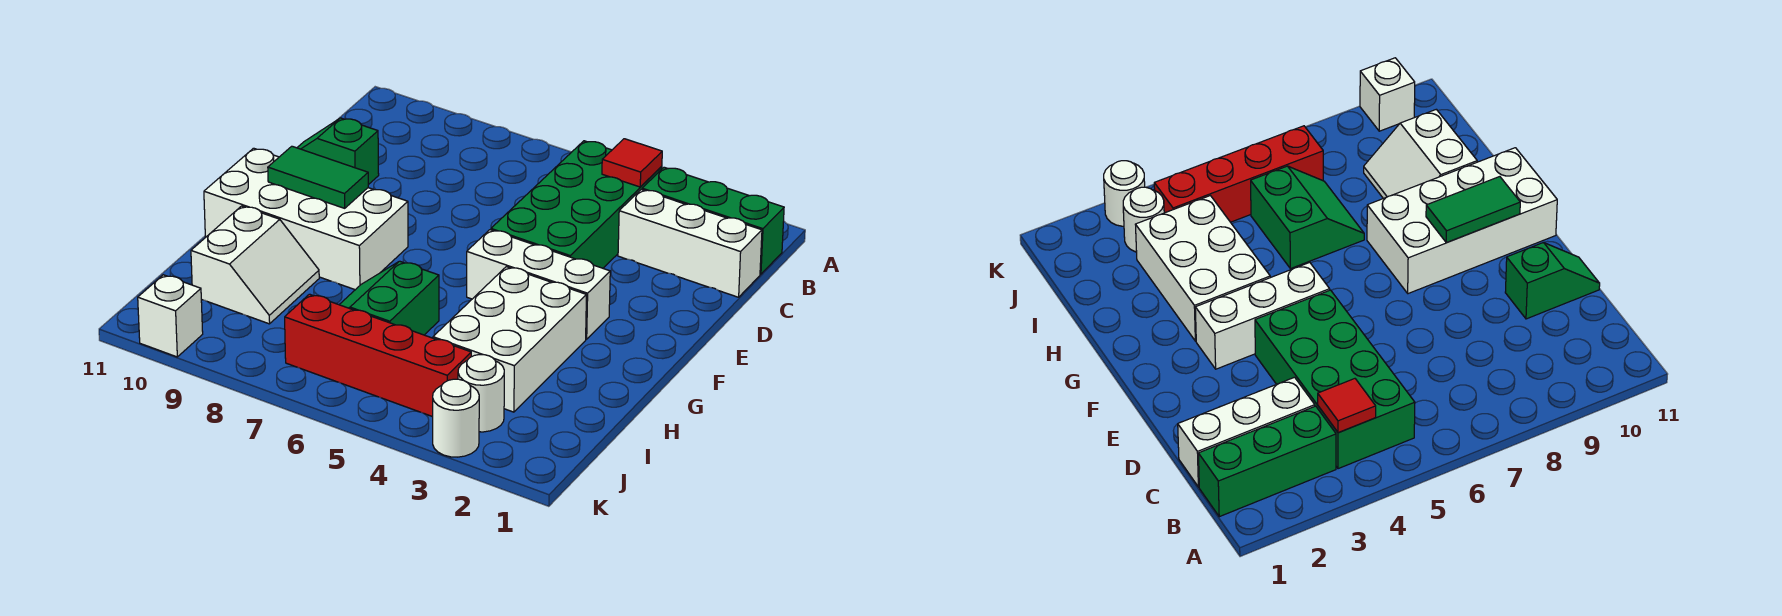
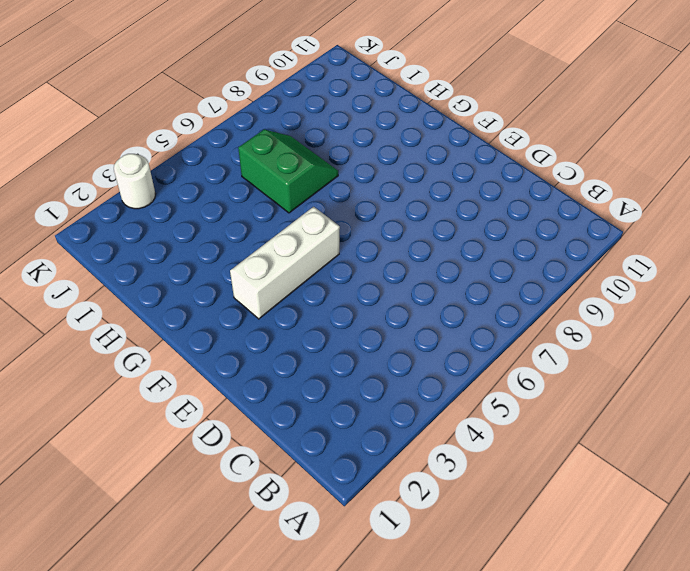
none -> green brick B1:B3 level 1
none -> green brick B4:E5 level 1
none -> white brick C1:C3 level 1

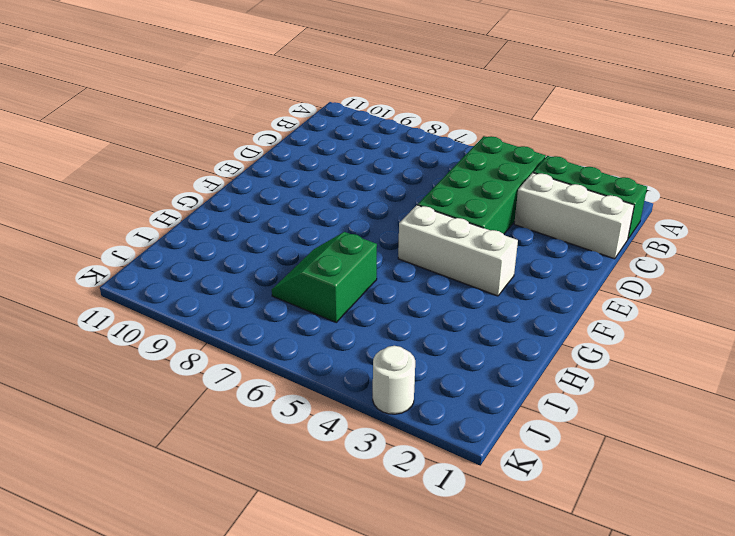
none -> green slope D10:D11 level 1 top 10
none -> white brick F8:G11 level 1
none -> white brick G3:I4 level 1

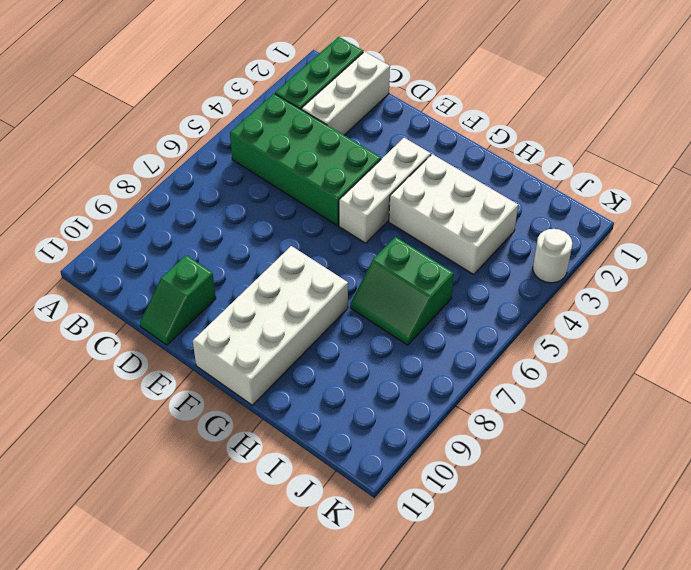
none -> white slope H9:I10 level 1 top 10
none -> white round brick J3 level 1
none -> red brick J4:J7 level 1

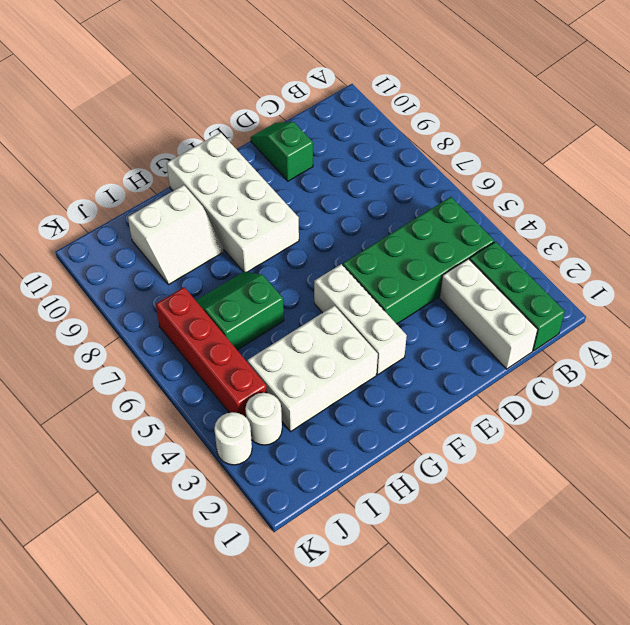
none -> white brick K10 level 1
none -> red tile B4 level 2
none -> green tile F9:F10 level 2

